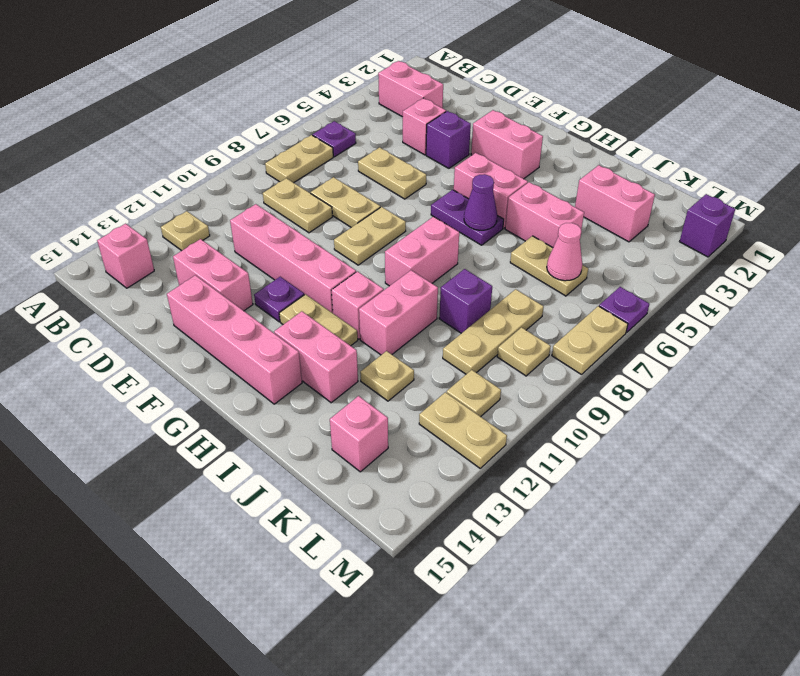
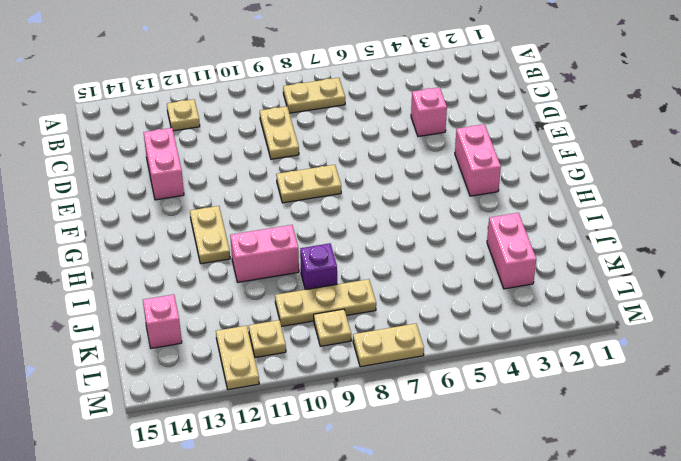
none -> pink brick B3:C3 level 1
none -> purple plate B6 level 1
none -> pink brick B14 level 1
none -> tan plate D6:E6 level 1

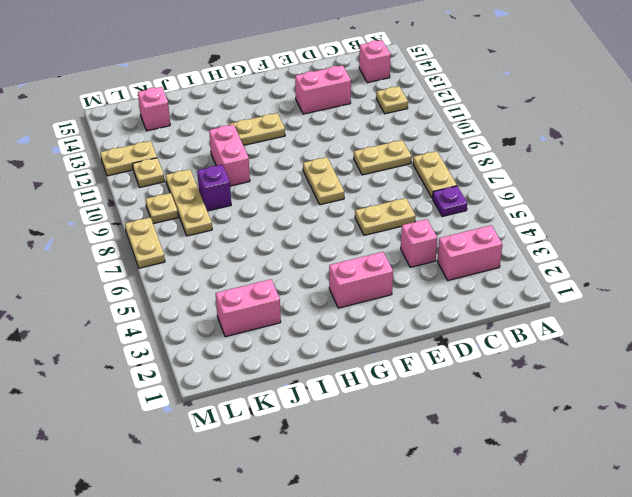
none -> tan plate D8:E8 level 1
none -> pink brick D11:G11 level 1
none -> purple brick E4 level 1
none -> pink brick E14:H14 level 1

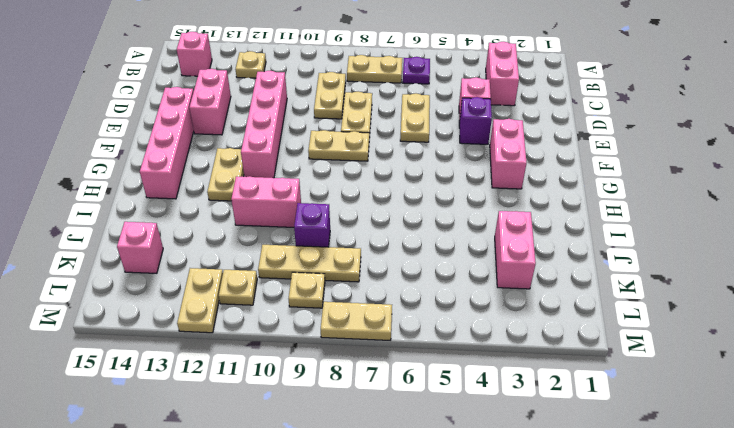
none -> purple plate F12 level 1
none -> pink brick G5:H5 level 1
none -> purple plate G6:H6 level 1
none -> pink brick H8:H9 level 1

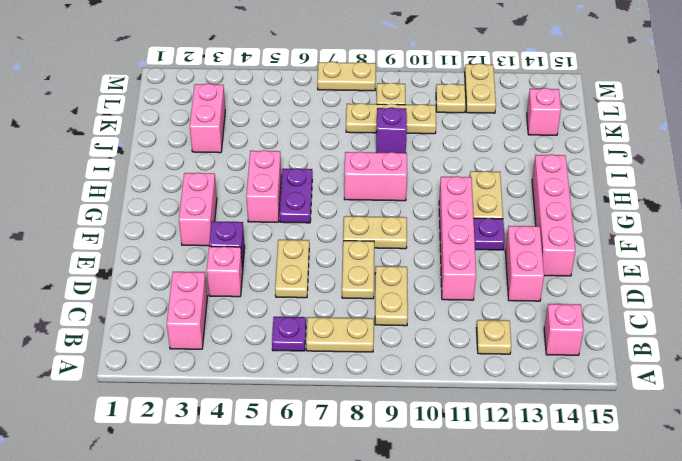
none -> pink brick H11 level 1
none -> pink brick H13:I13 level 1
none -> pink brick I5:J5 level 1
none -> pink brick I10:I11 level 1

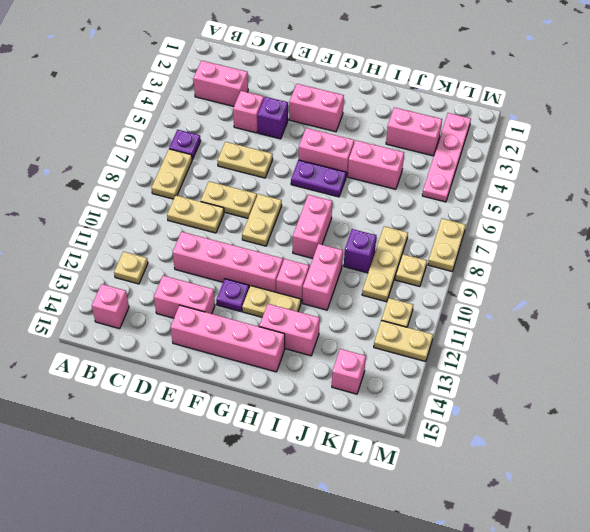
pink plate L2:L5 level 1 -> none
none -> tan plate J6:K6 level 1
none -> tan plate J12 level 1
none -> purple brick M2 level 1
none -> purple plate M6 level 1

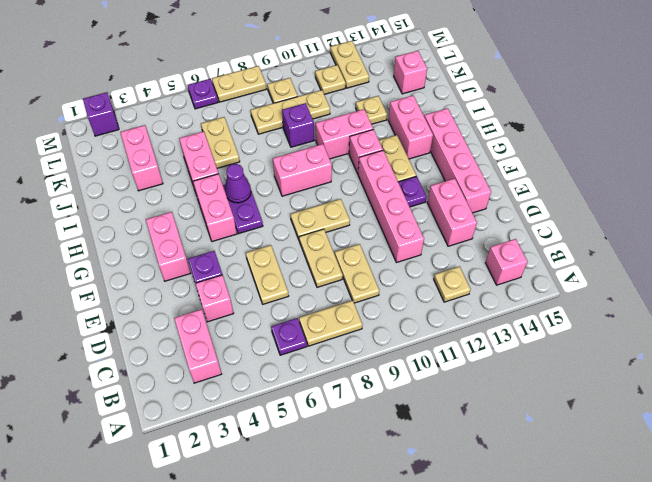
none -> pink cone K6 level 2

